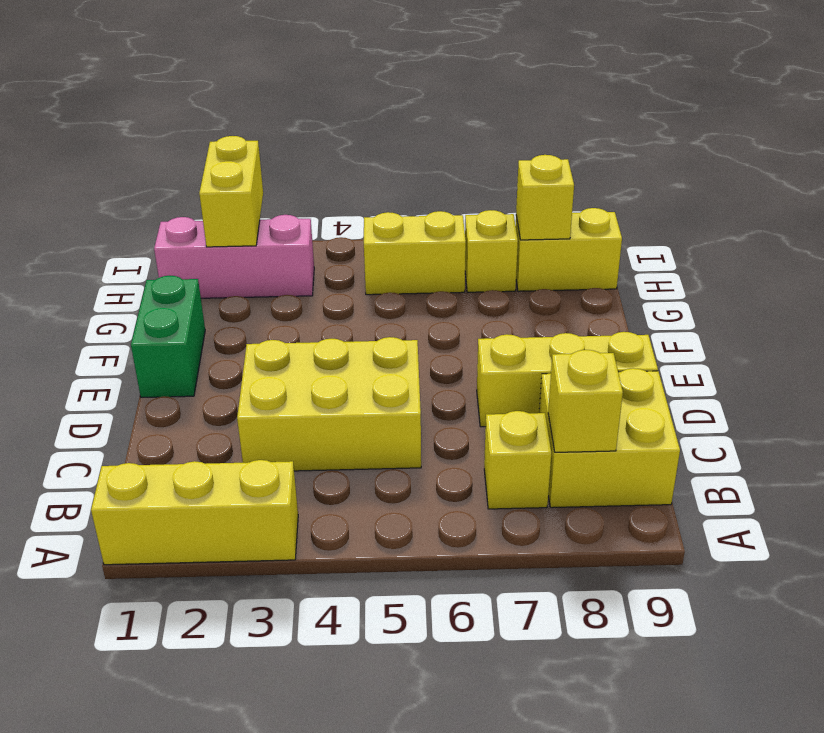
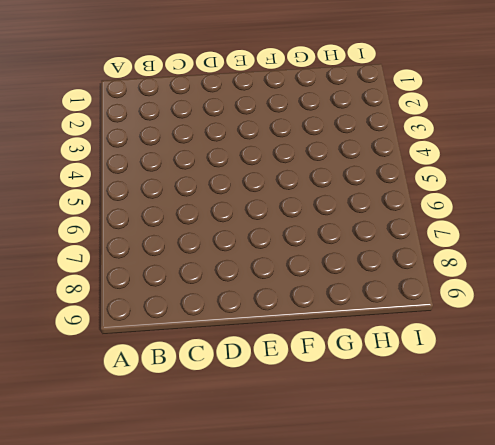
none -> yellow brick A1:A3 level 1
none -> yellow brick B7 level 1
none -> yellow brick B8:C9 level 1

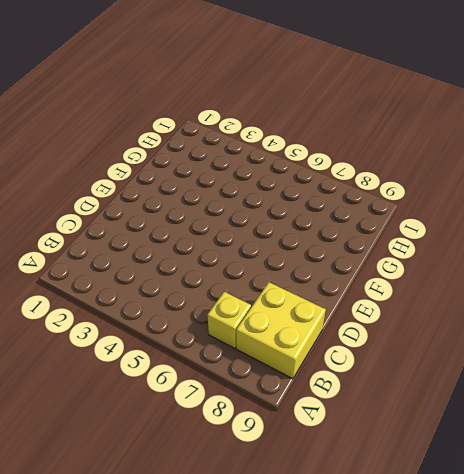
none -> yellow brick A1:A3 level 1
none -> yellow brick C3:D5 level 1
none -> yellow brick D7:D9 level 1

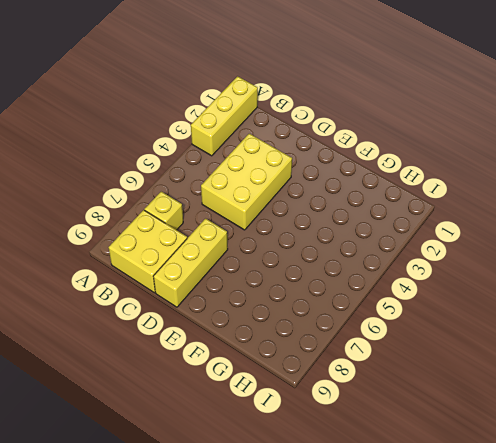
none -> green brick E1:F1 level 1
none -> pink brick H1:H3 level 1
none -> yellow brick H5:H6 level 1

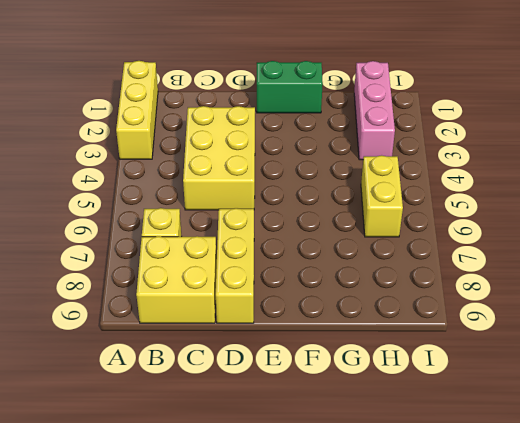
none -> yellow brick H7 level 1
none -> yellow brick H8:H9 level 1
none -> yellow brick B8 level 2

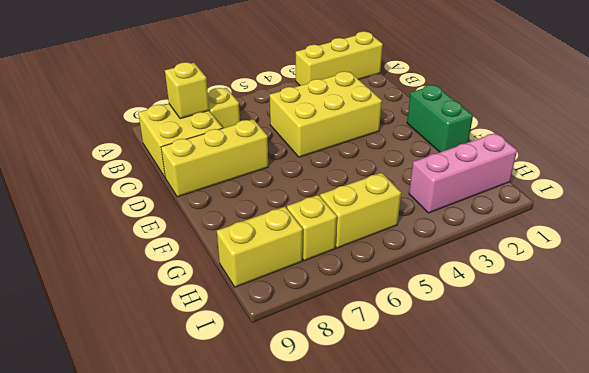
none -> yellow brick H2:I2 level 2
none -> yellow brick H8 level 2

